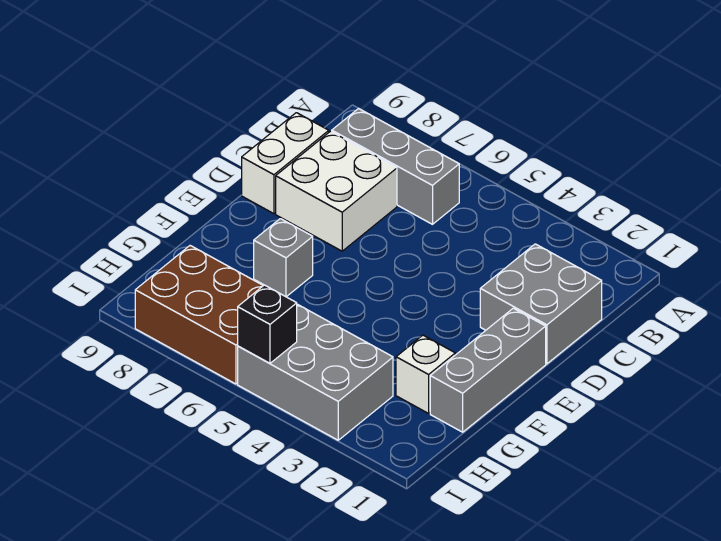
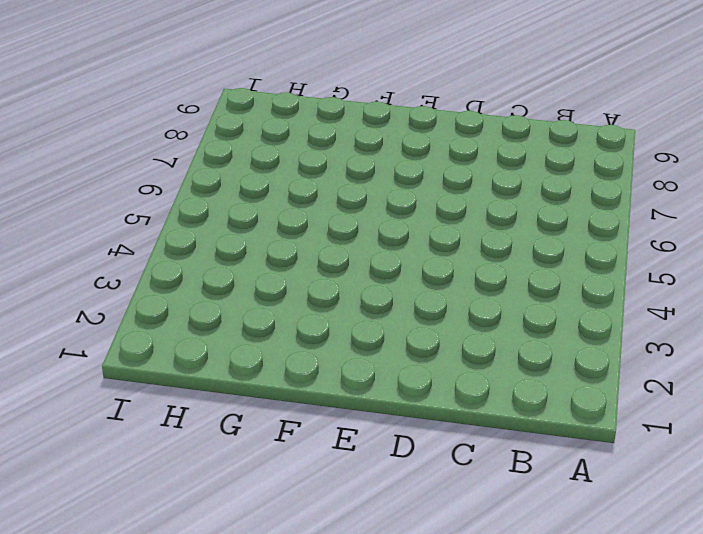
none -> grey brick B6:B8 level 1
none -> grey brick C1:D2 level 1

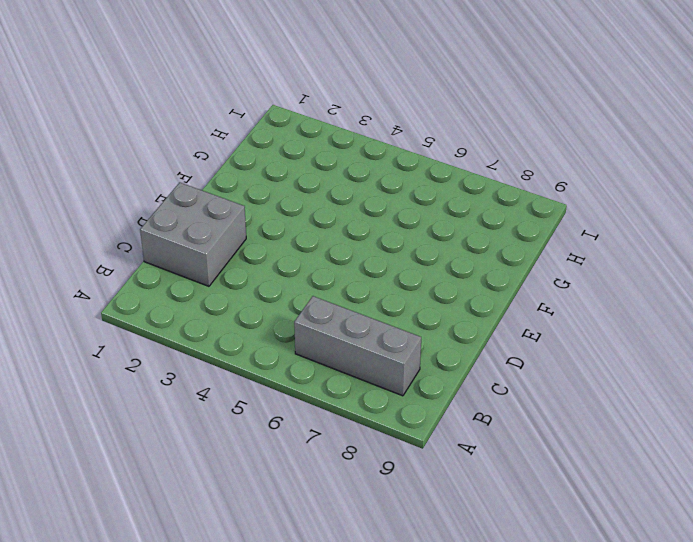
none -> white brick C7:D8 level 1
none -> white brick C9:D9 level 1

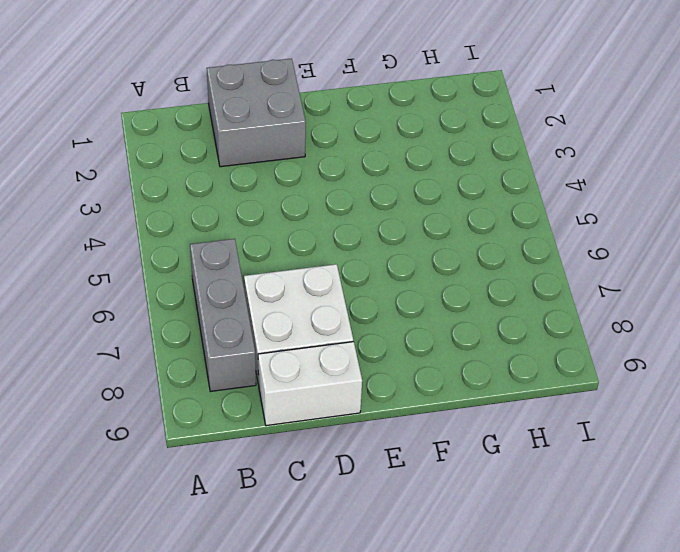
none -> grey brick E1:G1 level 1
none -> grey brick F7 level 1

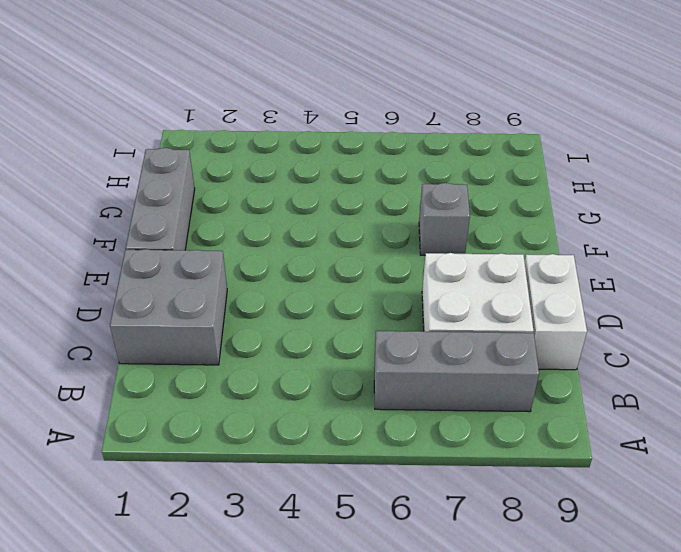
none -> white brick G2 level 1
none -> grey brick H3:I5 level 1

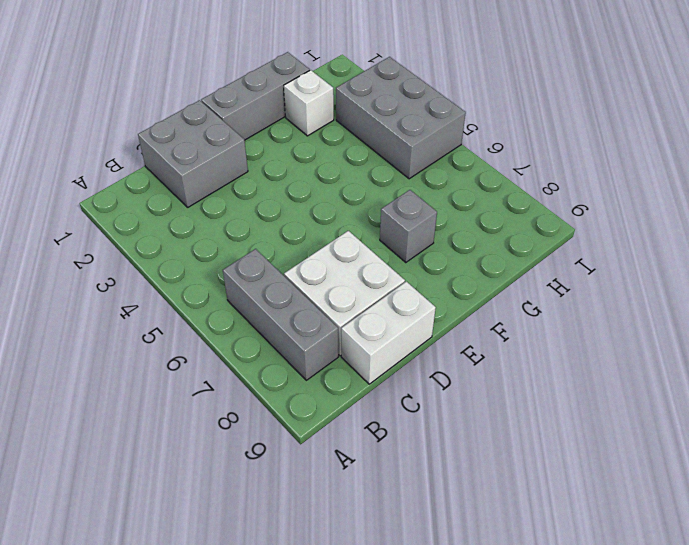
none -> brown brick H6:I8 level 1
none -> black brick I5 level 2

